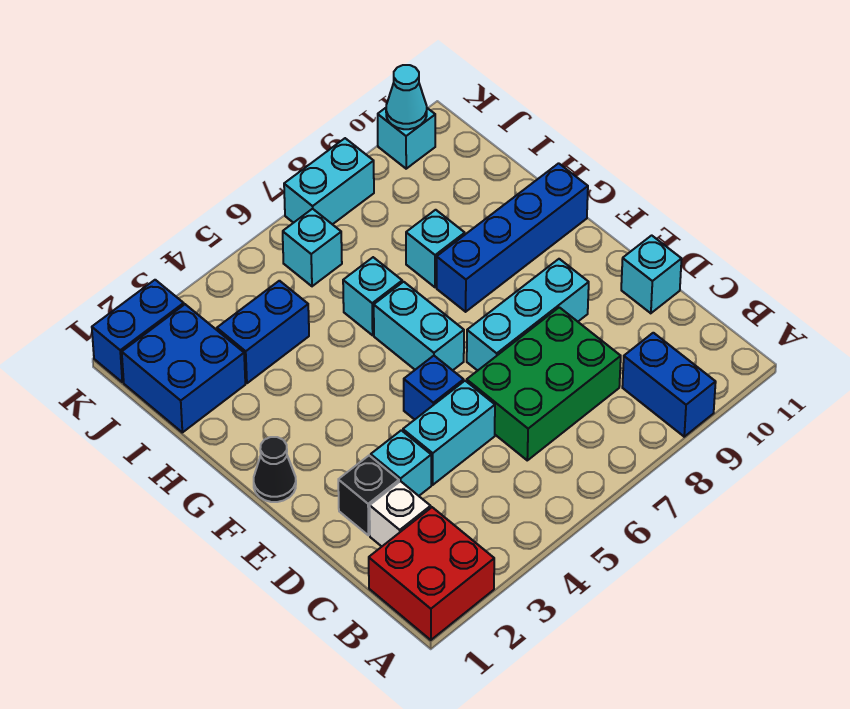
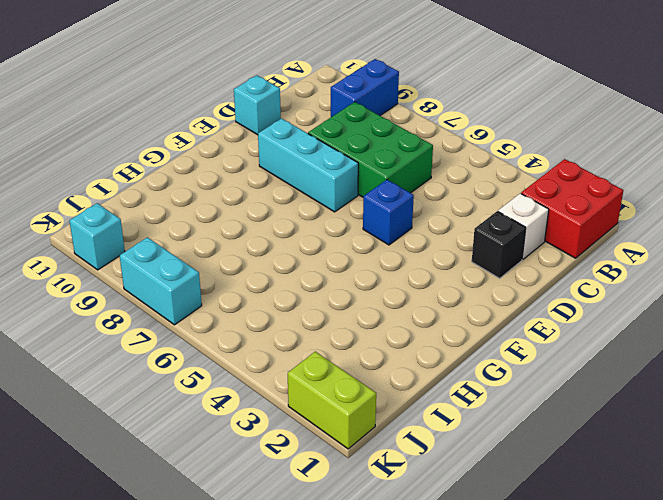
lime brick K1:K2 level 1 -> blue brick K1:K2 level 1
none -> cyan brick D3 level 1
none -> cyan brick D4:D5 level 1
none -> black cone F1 level 1

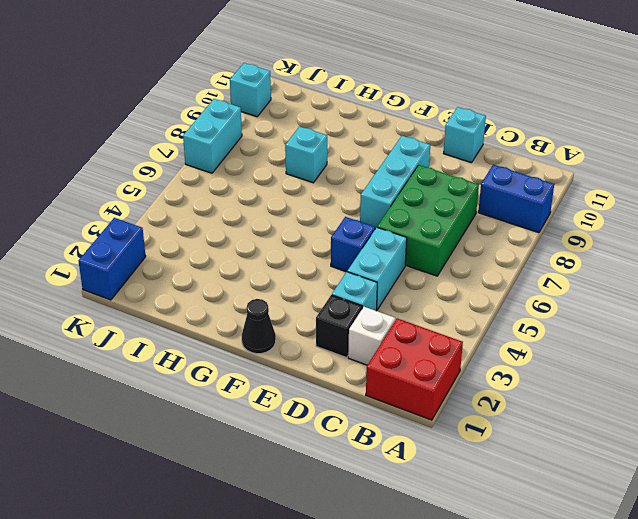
none -> cyan brick F6:G6 level 1
none -> blue brick G8:G11 level 1
none -> cyan brick H6 level 1

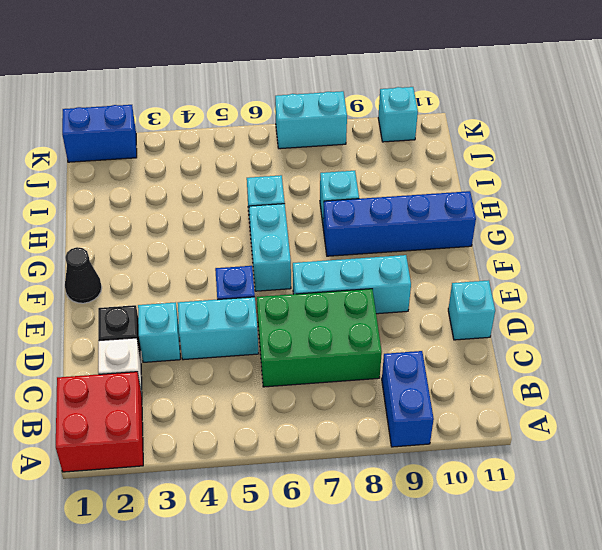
none -> blue brick I1:J2 level 1
none -> blue brick I3:I4 level 1
none -> cyan brick J6 level 1

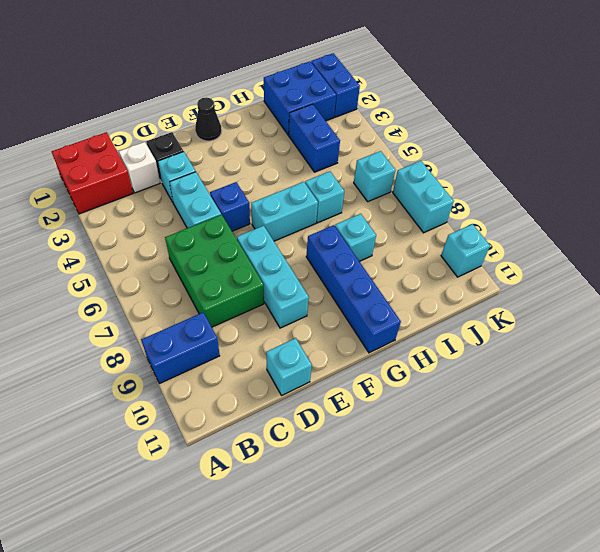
none -> cyan cone K10 level 2

